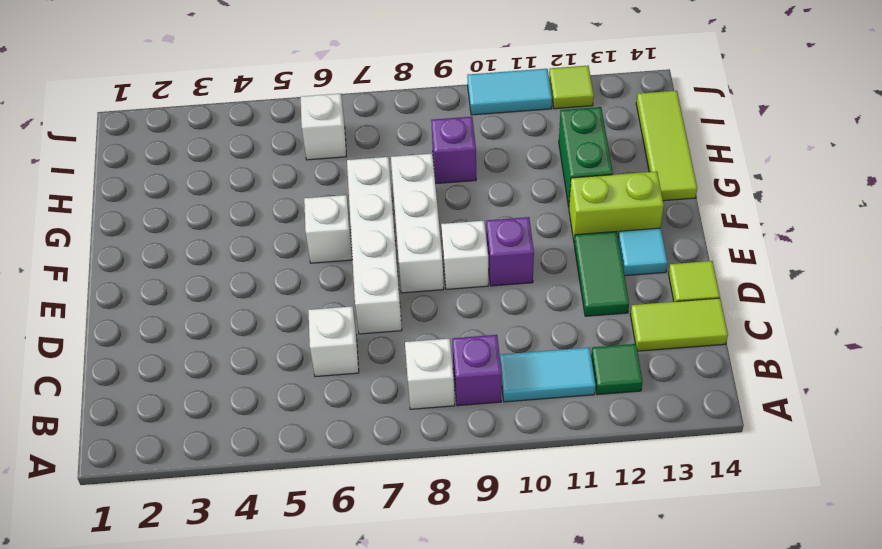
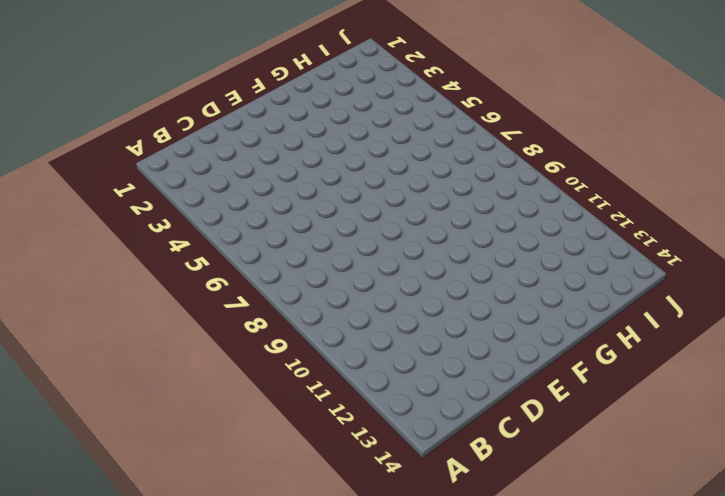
none -> white brick B8 level 1
none -> purple brick B9 level 1
none -> cyan tile B10:B11 level 1

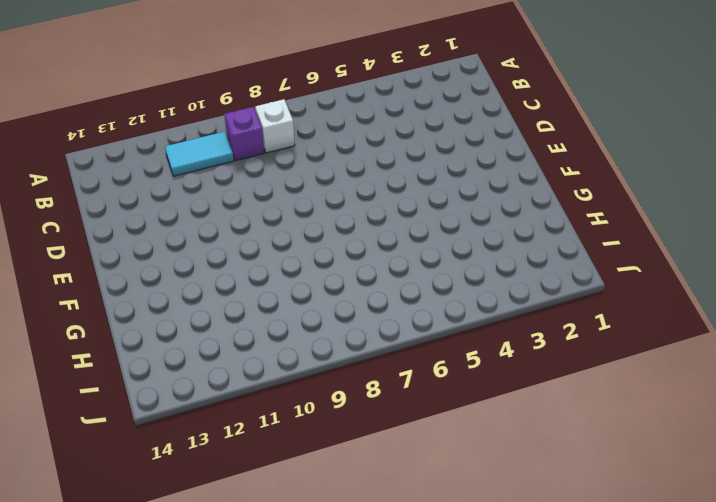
none -> green tile B12 level 1
none -> white brick C6 level 1
none -> lime tile C13:C14 level 1

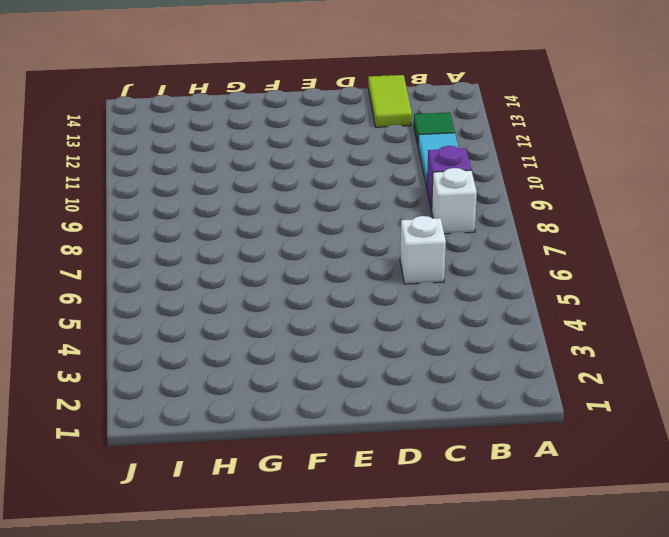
none -> white brick D7:G7 level 1
none -> green tile D12:E12 level 1
none -> lime tile D14 level 1

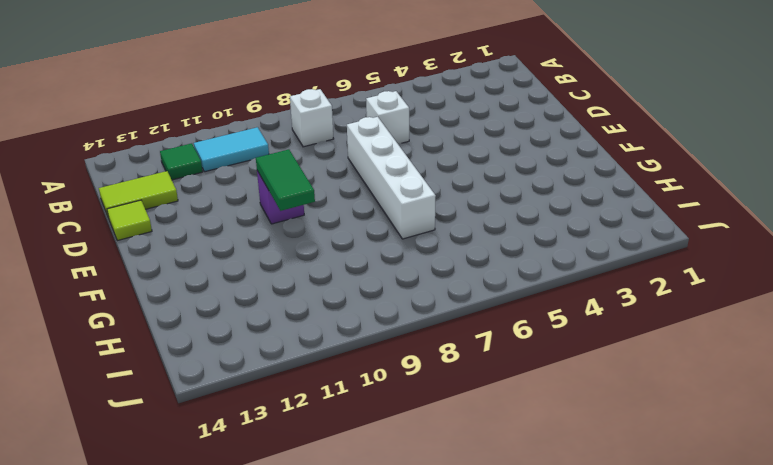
green tile E10:F10 level 2 -> green tile D12:E12 level 1
none -> purple brick B9 level 1
none -> white brick E8:G8 level 1
none -> white brick E9 level 1

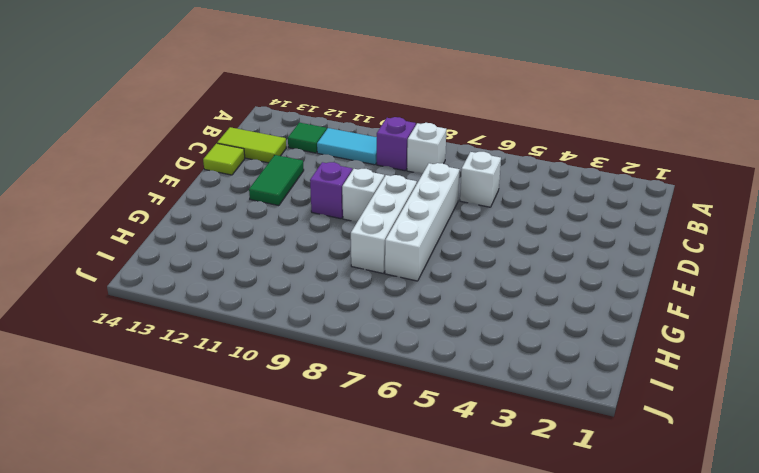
none -> cyan tile E13 level 1
none -> white brick F6 level 1
none -> lime brick F12:F13 level 1

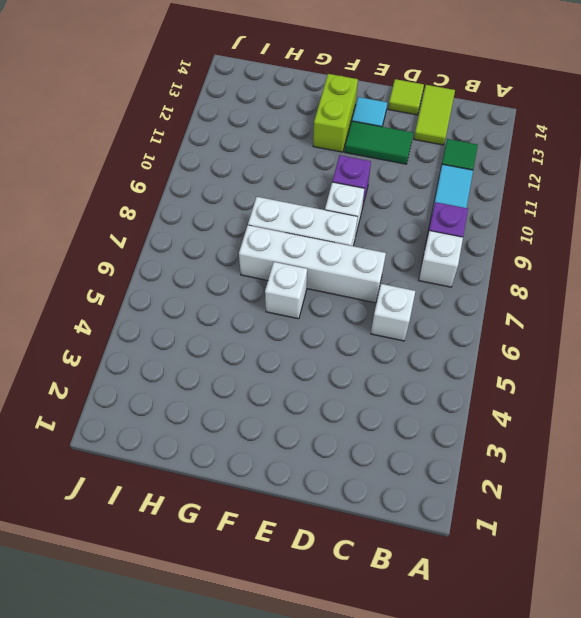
none -> green brick G12:H12 level 1
none -> lime tile G14:I14 level 1
none -> purple brick H9 level 1

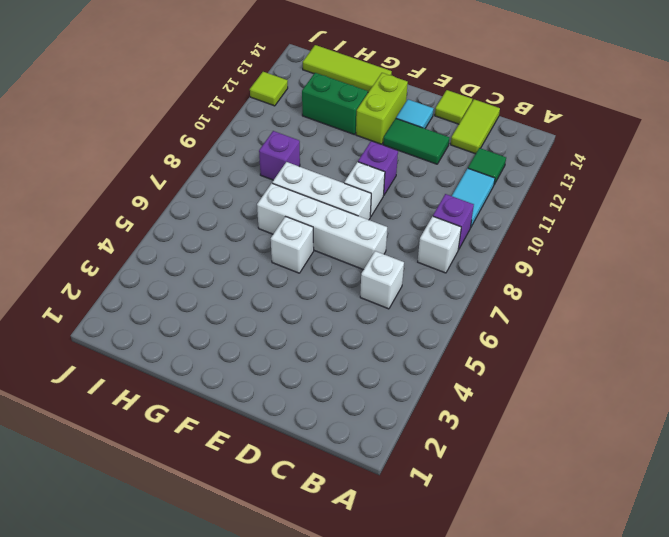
none -> white brick I6 level 1
none -> cyan tile J10:J11 level 1

